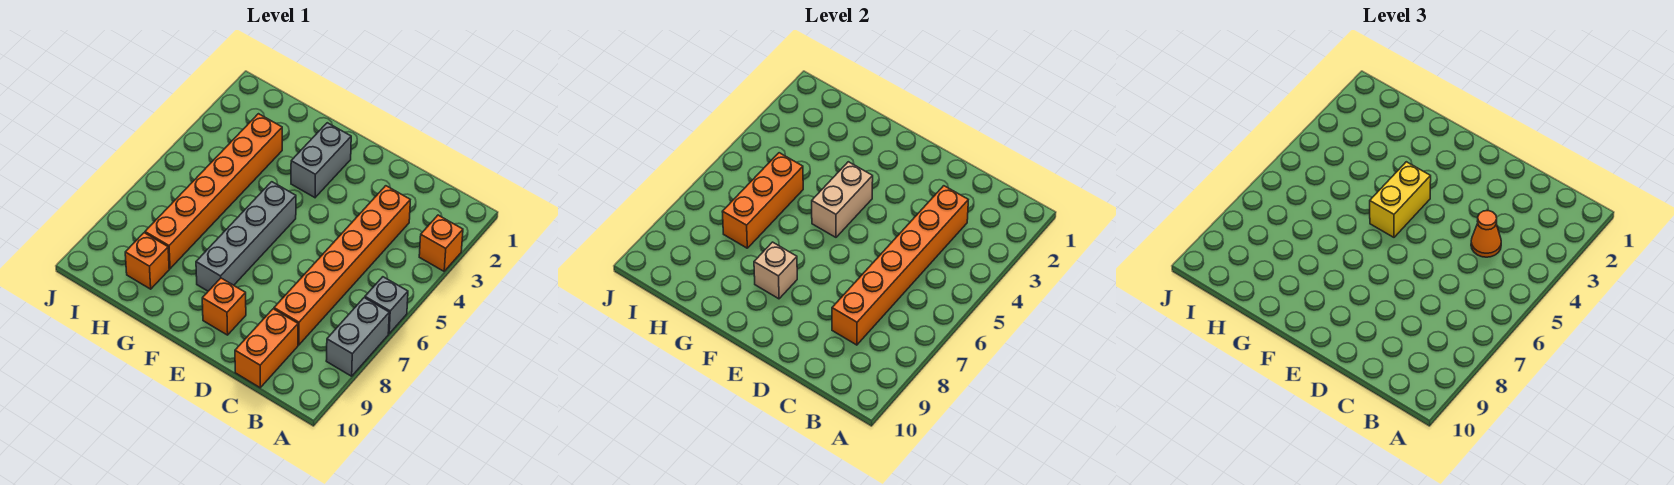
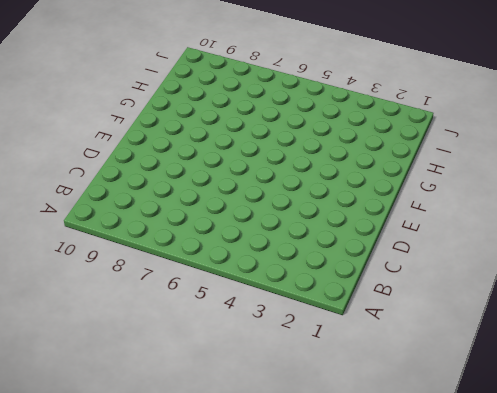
none -> orange brick A3 level 1
none -> grey brick A6 level 1
none -> grey brick A7:A8 level 1

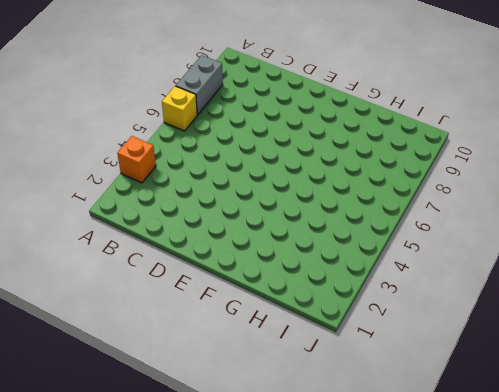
yellow brick A6 level 1 -> grey brick A6 level 1
none -> orange brick C3:C8 level 1
none -> orange brick C9:C10 level 1
none -> orange brick E9 level 1

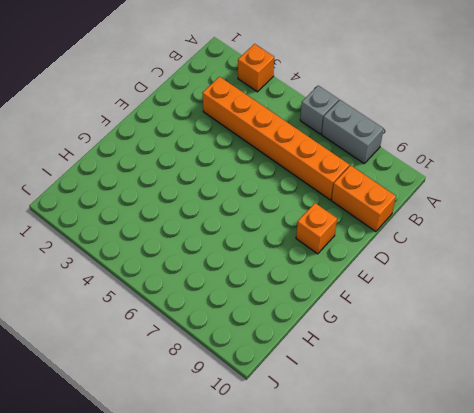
none -> grey brick F2:F3 level 1
none -> grey brick F5:F8 level 1
none -> orange brick H3:H8 level 1

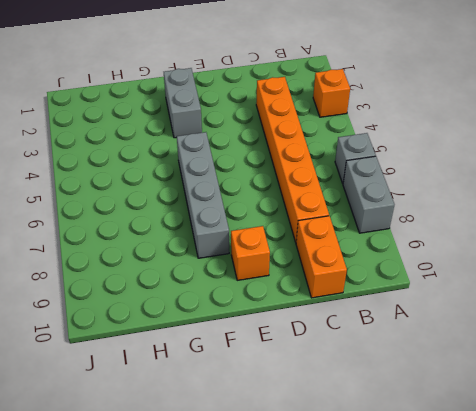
none -> orange brick H3:H8 level 1
none -> orange brick H9 level 1
none -> orange brick C3:C8 level 2

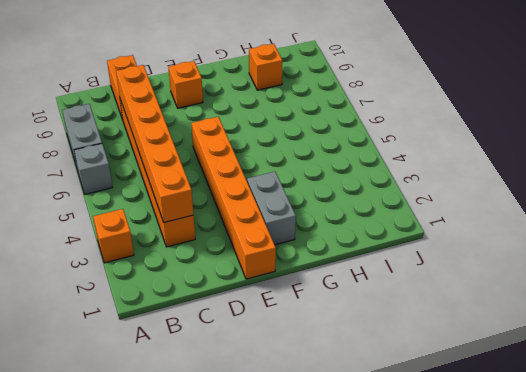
orange brick E1:E6 level 1 -> orange brick H3:H8 level 1
none -> grey brick F5:F8 level 1
none -> tan brick F4:F5 level 2
none -> tan brick F8 level 2

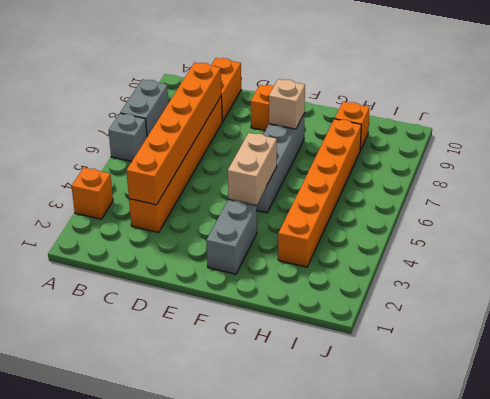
none -> orange brick H5:H7 level 2
none -> orange cone C4 level 3
none -> yellow brick F4:F5 level 3

